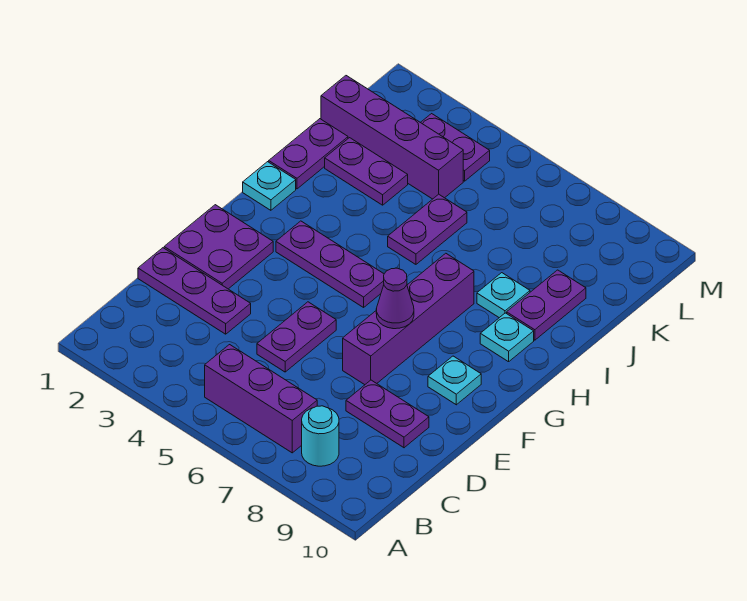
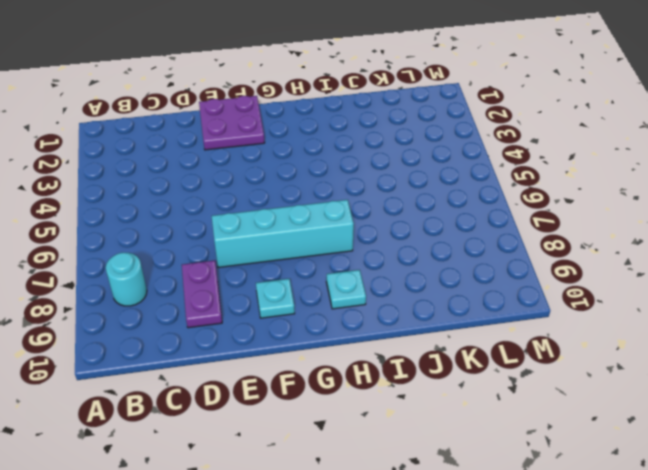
cyan brick E7:H7 level 1 -> purple brick E7:H7 level 1
none -> purple brick B5:B7 level 1
none -> purple plate D1:D3 level 1
none -> purple plate D5:E5 level 1

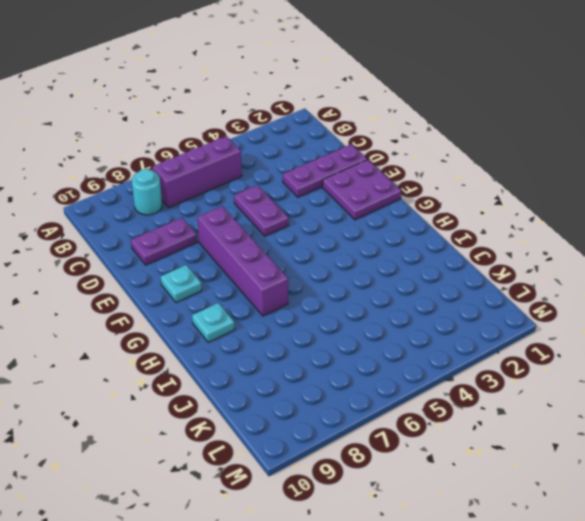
none -> purple plate G3:G5 level 1
none -> cyan plate H1 level 1
none -> purple plate I1:J1 level 1

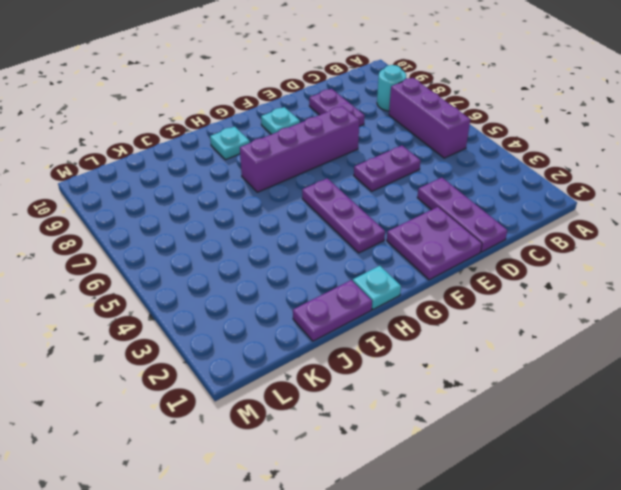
none -> purple plate I5:J5 level 1
none -> cyan plate I8 level 1
none -> purple plate I9:J9 level 1

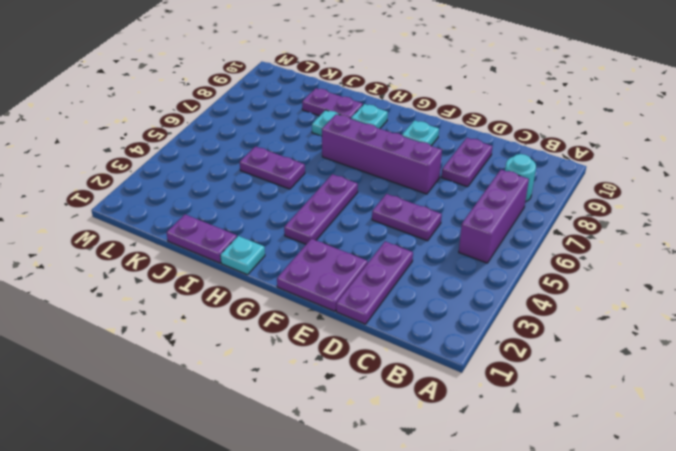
none -> purple plate J2:J3 level 1
none -> purple brick K1:K4 level 1
none -> purple plate L3:L4 level 1

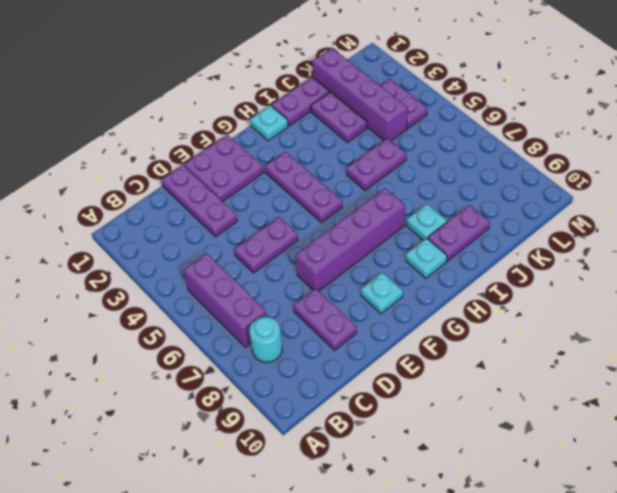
none -> purple cone F7 level 2

